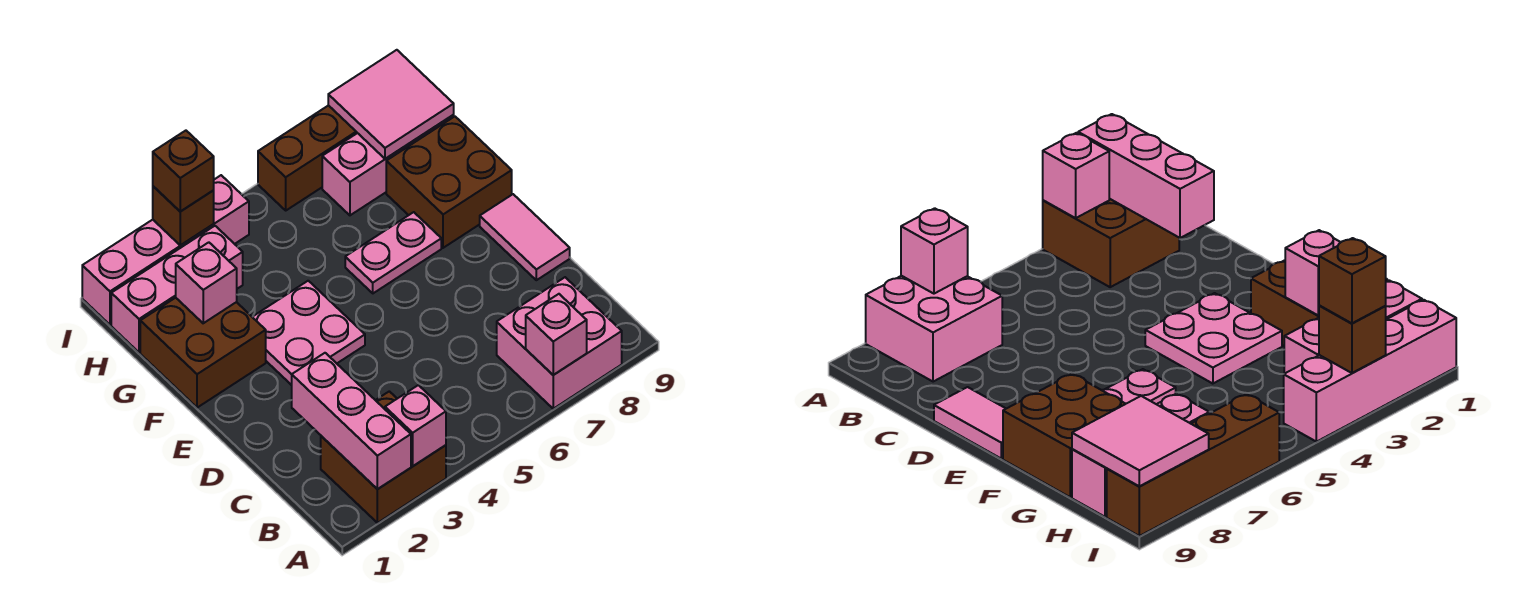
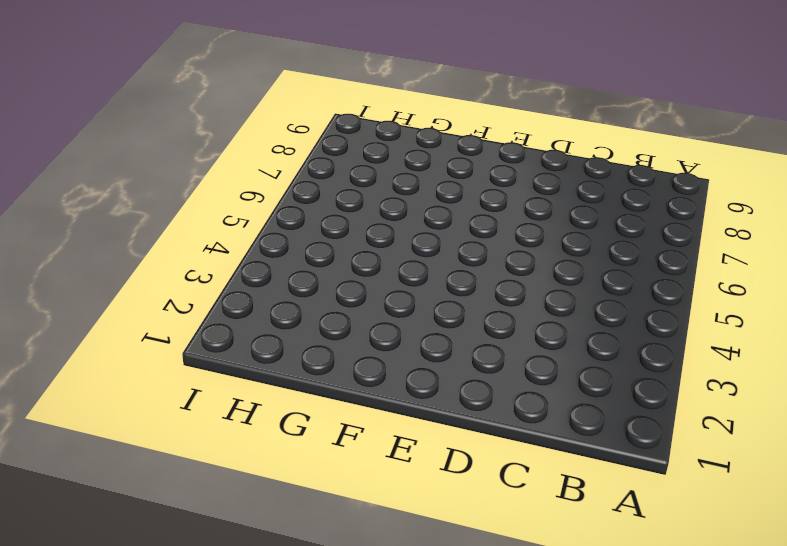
none -> brown brick A2:B3 level 1
none -> pink brick A7:B8 level 1
none -> pink tile D9:E9 level 1

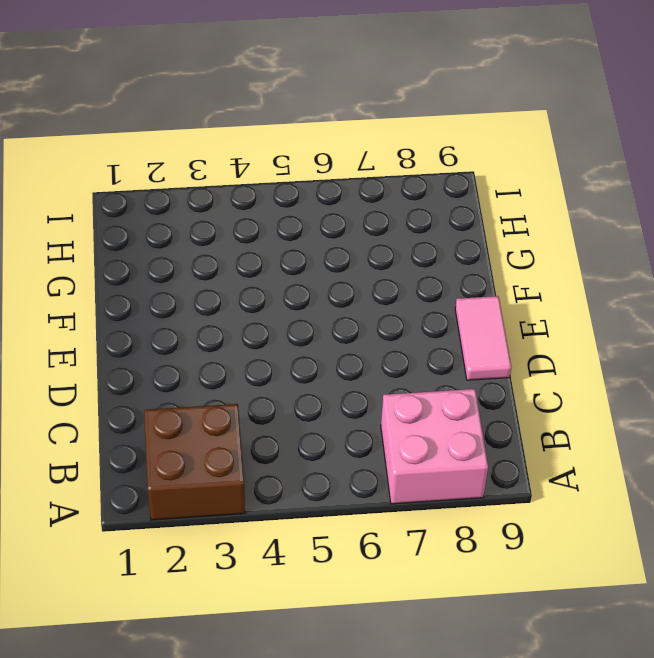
none -> pink plate E3:F4 level 1
none -> brown brick F1:G2 level 1
none -> pink plate F6:F7 level 1

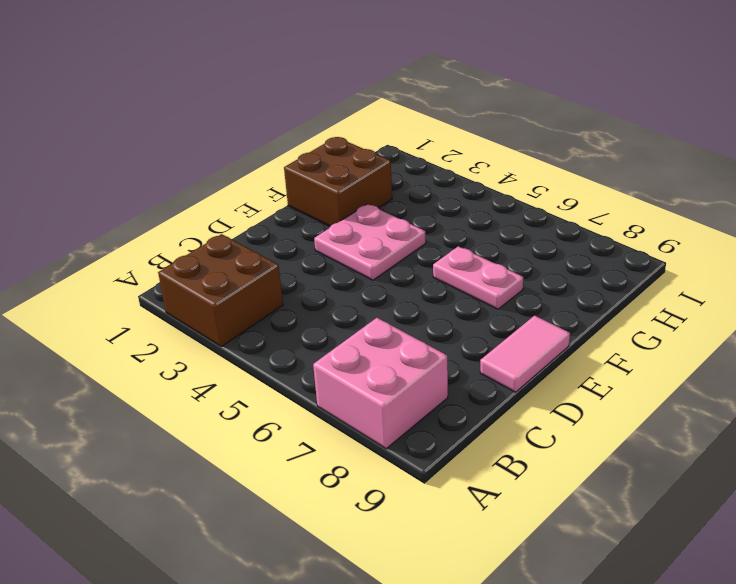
none -> brown brick F8:G9 level 1
none -> pink brick H1:H3 level 1
none -> pink brick H7:H9 level 1

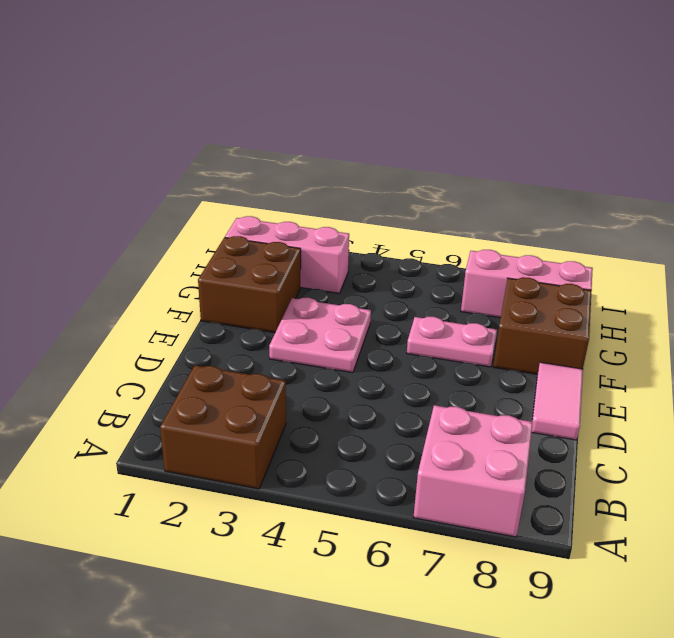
none -> pink brick I1:I4 level 1
none -> brown brick I6:I9 level 1
none -> pink brick A2:C2 level 2

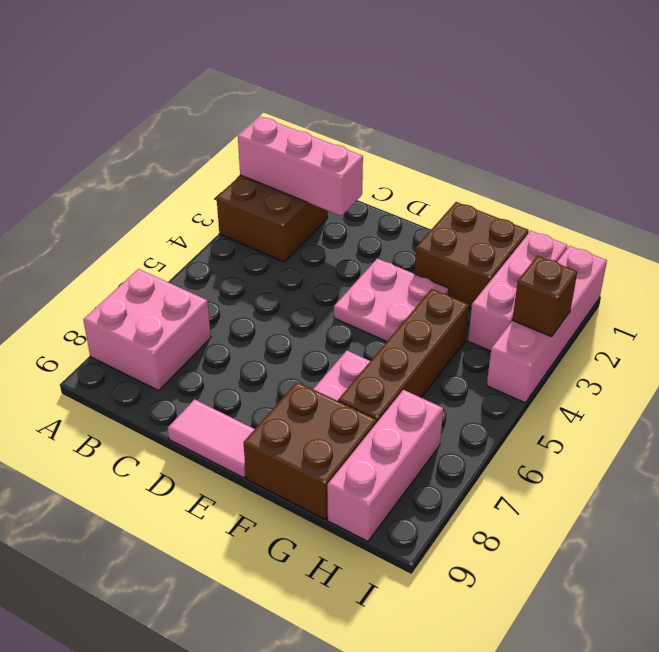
brown brick G4:G7 level 1 -> brown brick I6:I9 level 1
none -> pink brick A3 level 2
none -> pink brick A7 level 2
none -> pink brick G2 level 2

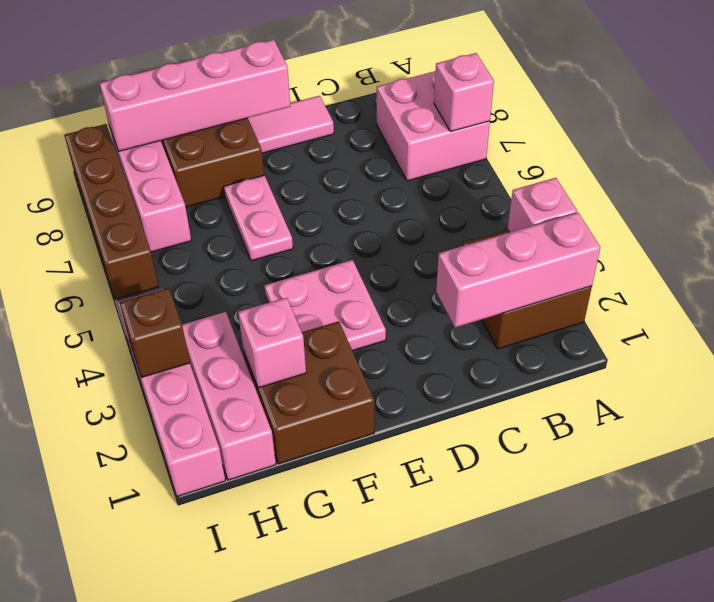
pink brick E9:H9 level 2 -> pink tile H8:I9 level 2
none -> brown brick I3 level 3

